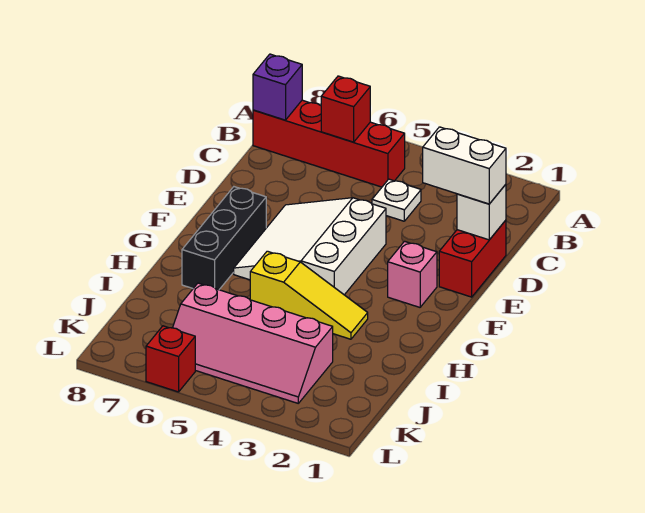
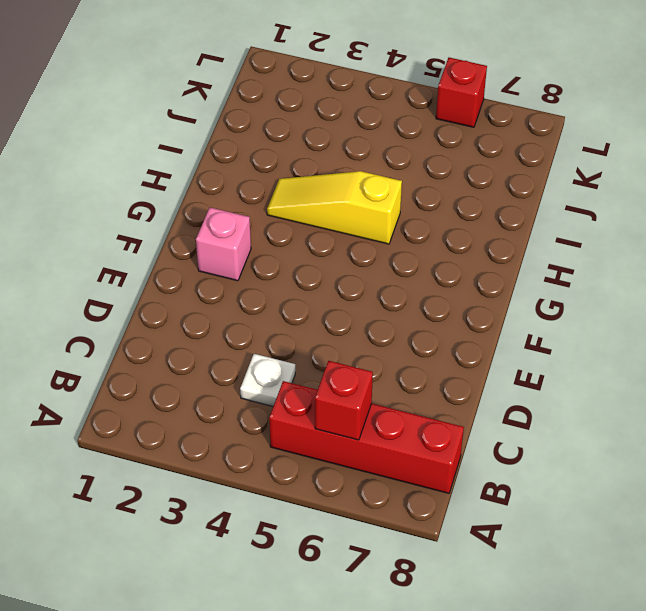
none -> red brick D1:E1 level 1
none -> white slope E4:G6 level 1 top 4
none -> black brick F7:H7 level 1

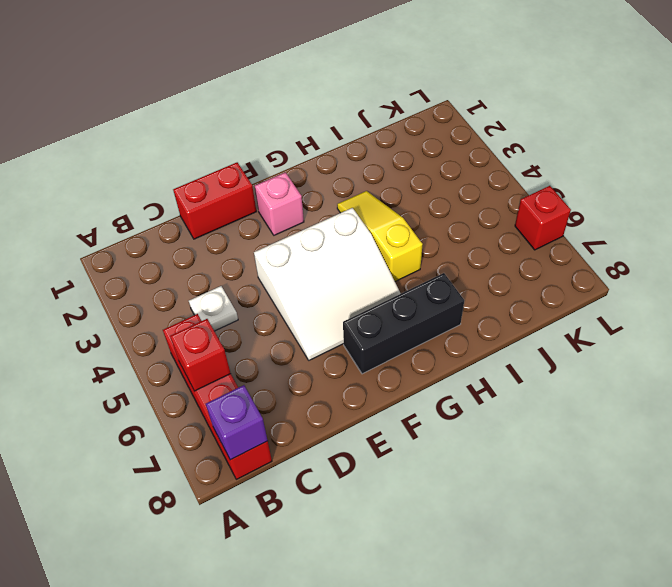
none -> pink slope J3:K6 level 1 top J
none -> white brick D1 level 2
none -> white brick D1:D2 level 3

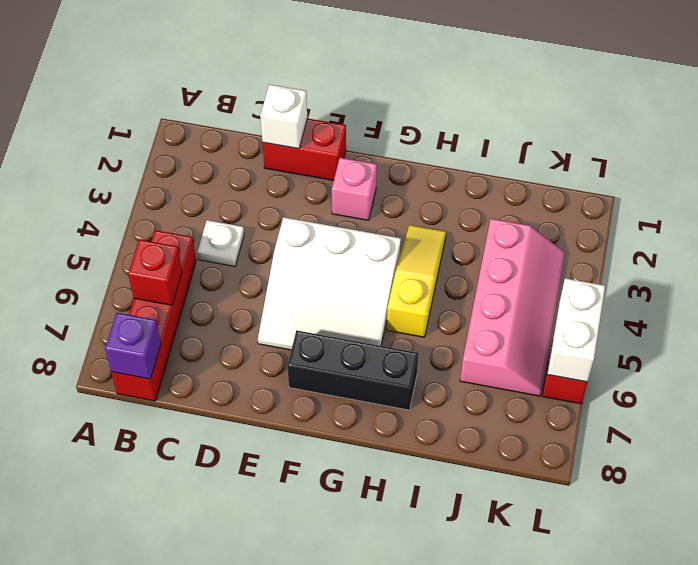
white brick L5:L6 level 2 -> white brick D1:D2 level 3

